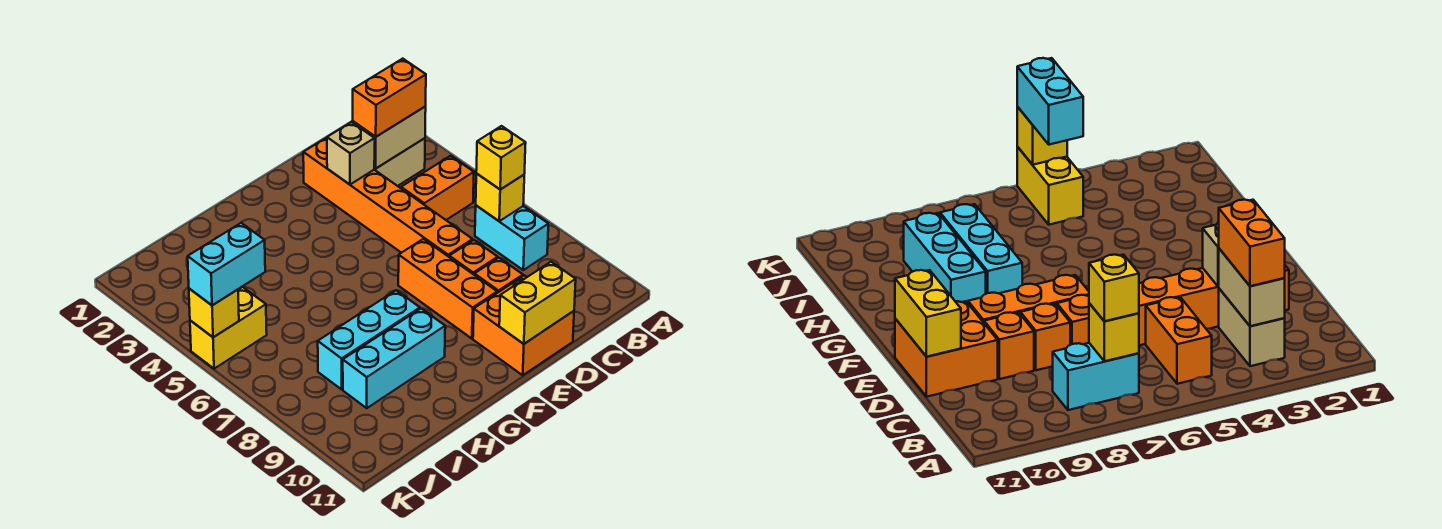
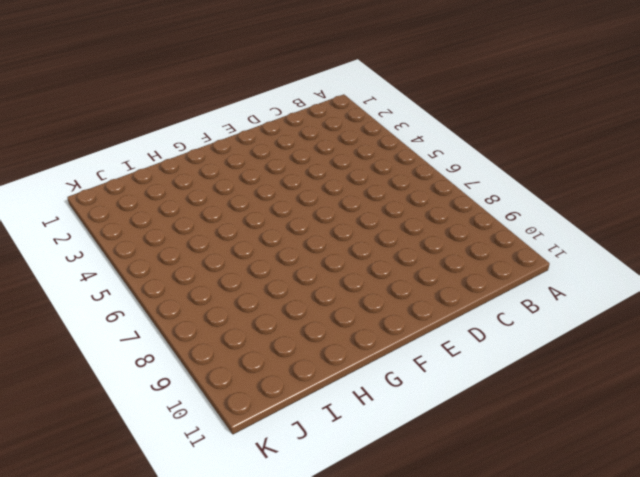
none -> tan brick B3:C3 level 1
none -> orange brick B5:C5 level 1
none -> cyan brick B7:B8 level 1

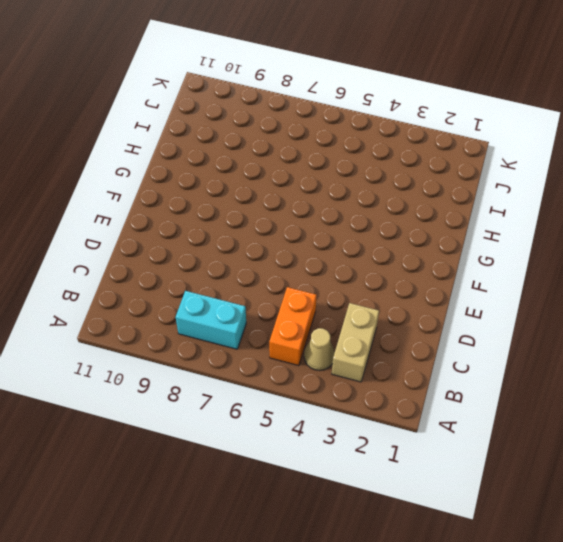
tan cone B4 level 1 -> none
none -> orange brick D2:D7 level 1
none -> orange brick D8 level 1
none -> orange brick D9 level 1

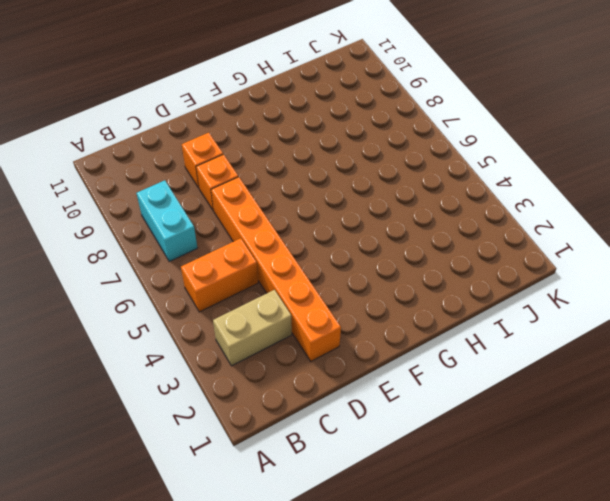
none -> orange brick D10:E11 level 1
none -> orange brick E7:E9 level 1
none -> cyan brick G8:I8 level 1

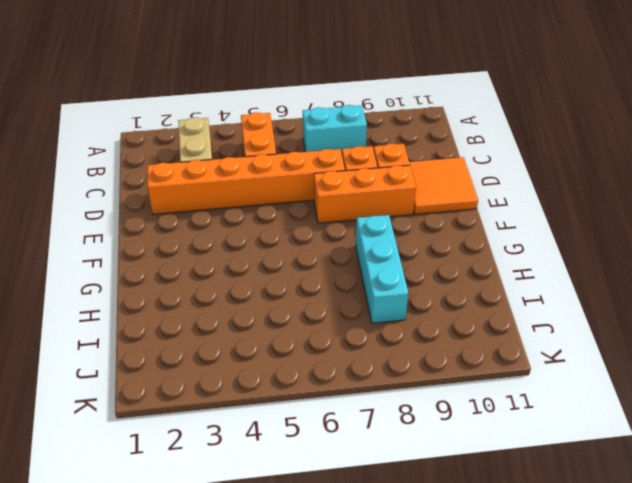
orange tile D10:E11 level 1 -> orange brick D10:E11 level 1
none -> cyan brick G9:I9 level 1
none -> yellow brick J5:K5 level 1
none -> tan brick B3:C3 level 2

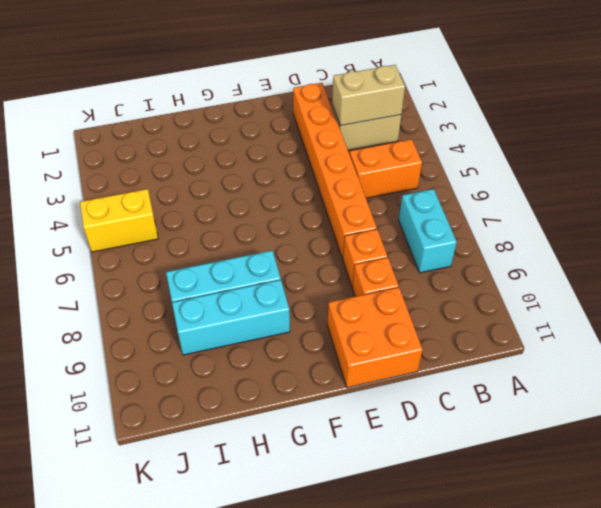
none -> orange brick E7:E9 level 1
none -> yellow brick B7 level 2
none -> tan brick D3 level 2

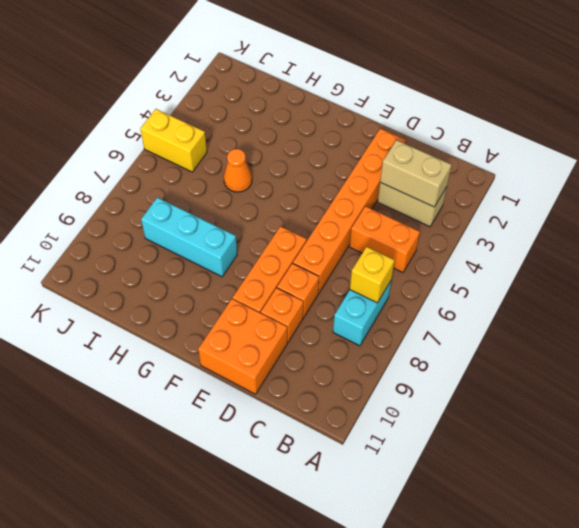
orange cone H5 level 1 -> none
none -> cyan brick G9:I9 level 1
none -> tan brick D3 level 2
none -> yellow brick D11:E11 level 2

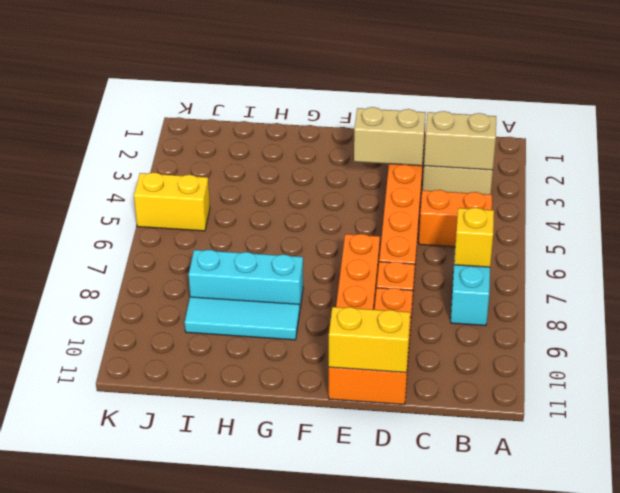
tan brick D3:E3 level 2 -> tan brick D3 level 2
cyan tile G9:I9 level 1 -> cyan brick G9:I9 level 1
none -> yellow brick K5 level 2
none -> orange brick B3:C3 level 3
none -> yellow brick B7 level 3

